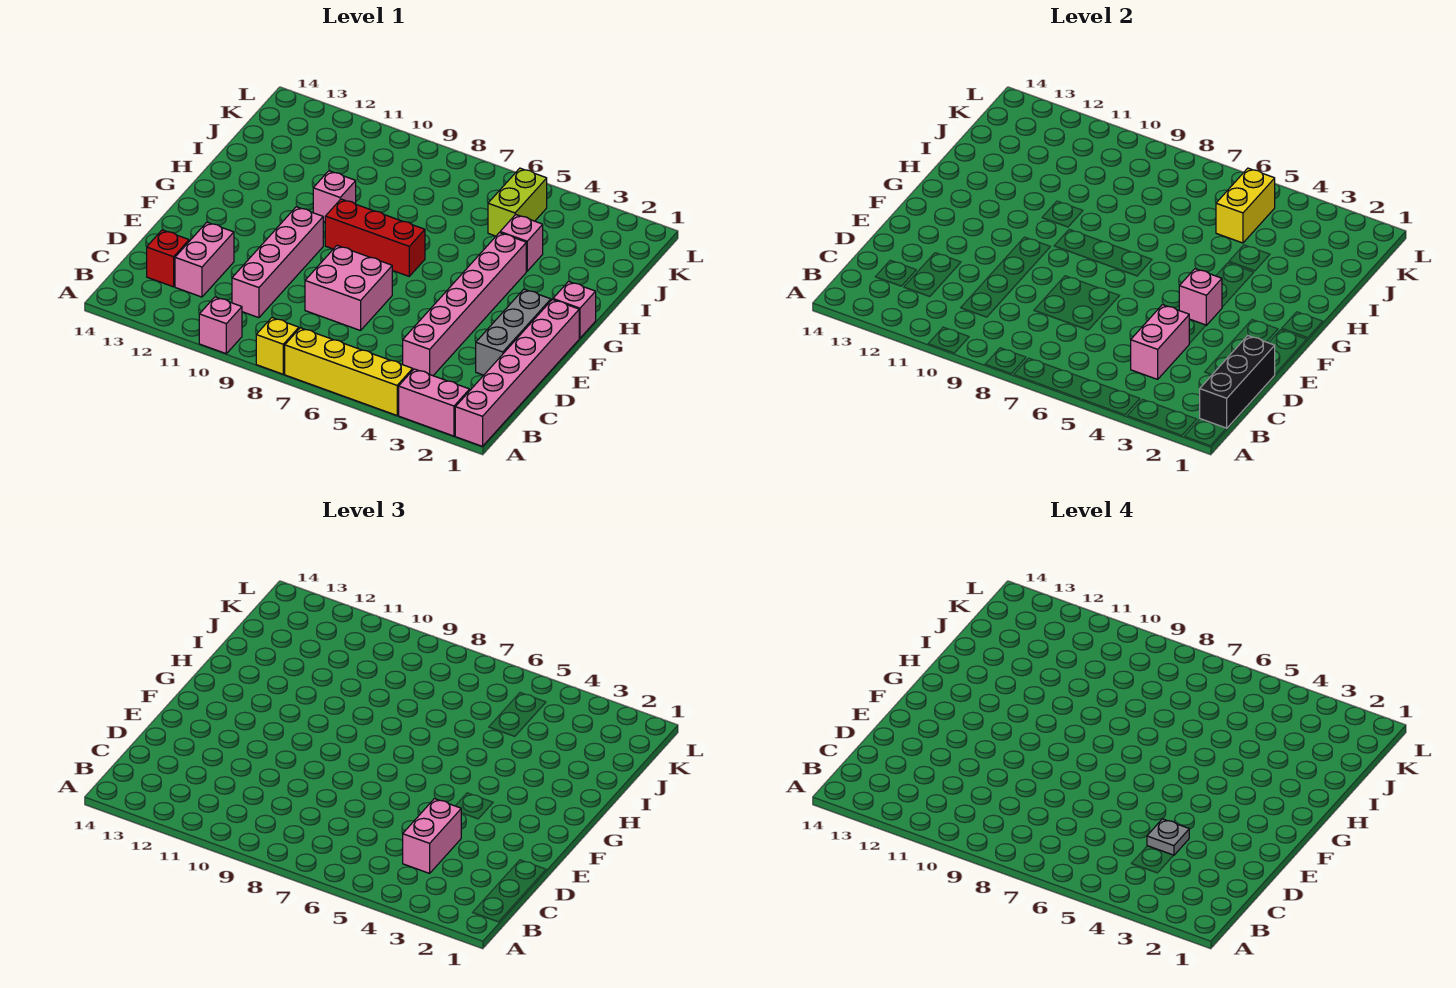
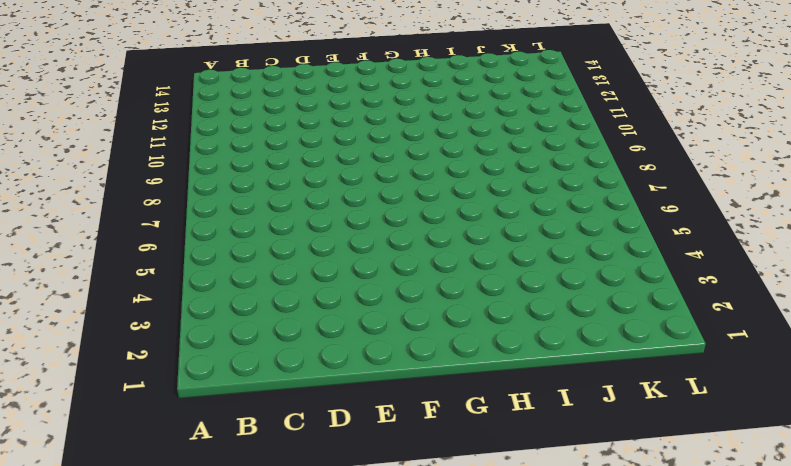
none -> pink brick A1:F1 level 1
none -> pink brick A2:A3 level 1
none -> yellow brick A4:A7 level 1

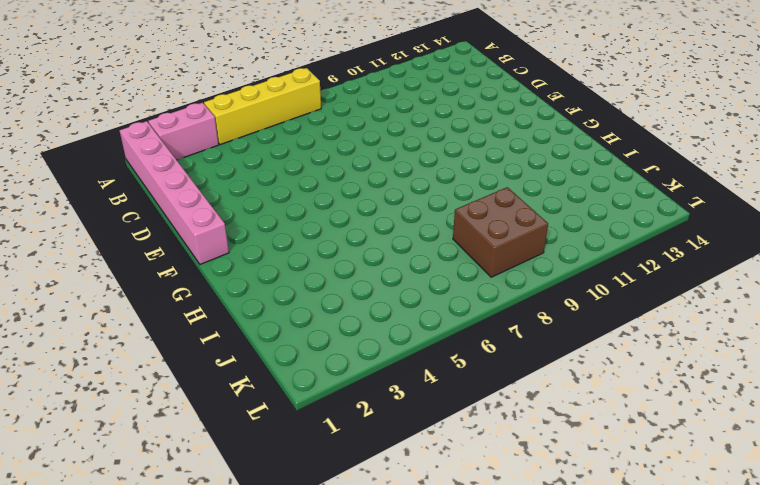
brown brick J8:K9 level 1 -> none
none -> yellow brick A8 level 1
none -> pink brick A10 level 1
none -> pink brick C4:H4 level 1

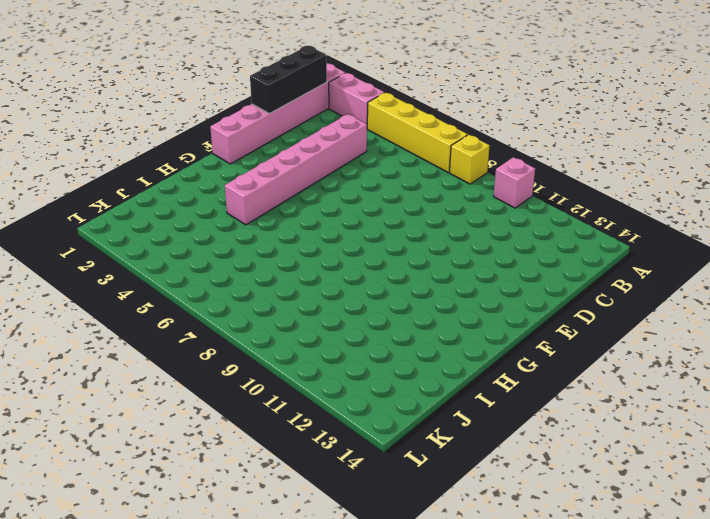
none -> pink brick C10:F10 level 1
none -> pink brick C12:D12 level 1
none -> red brick C13 level 1

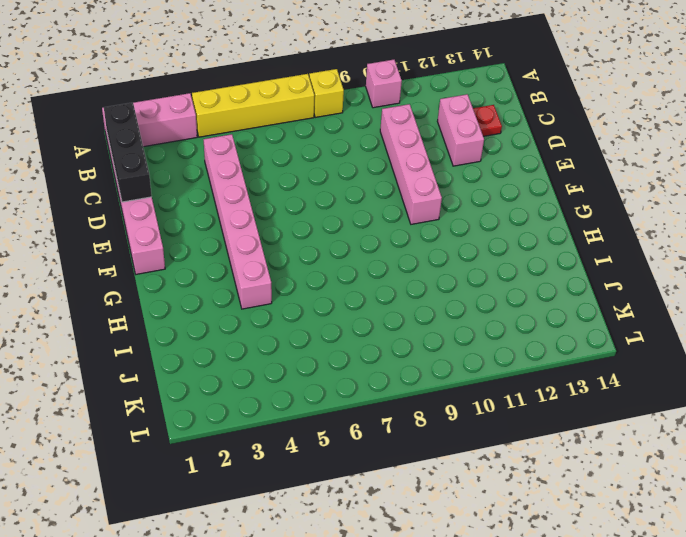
red plate C13 level 1 -> red brick C13 level 1
none -> grey brick D2:F2 level 1
none -> pink brick D7:E8 level 1
none -> pink brick G1 level 1

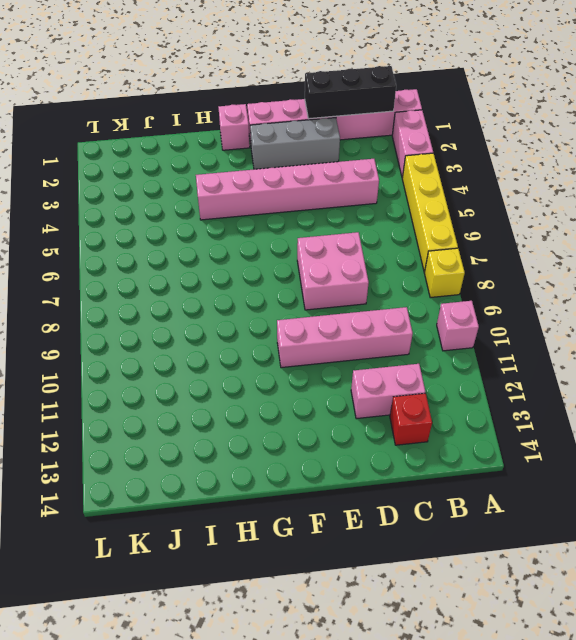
none -> red brick G7:G9 level 1
none -> pink brick H10 level 1
none -> pink brick I4 level 1

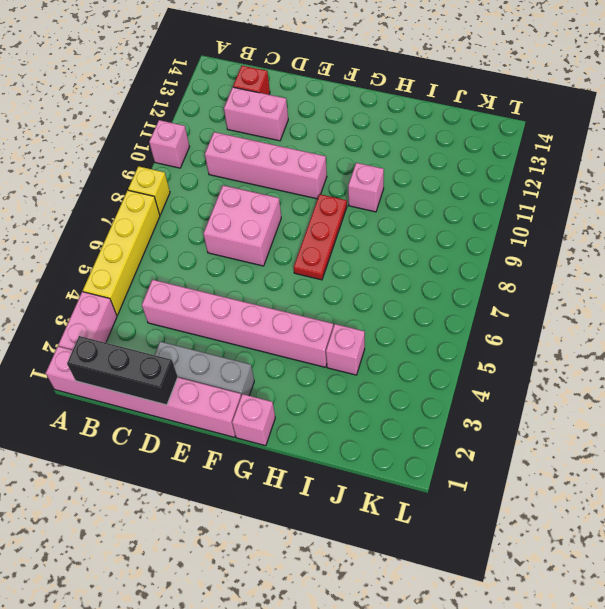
red plate G7:G9 level 1 -> red brick G7:G9 level 1
none -> lime brick J5:K5 level 1
none -> pink brick C4:D4 level 2
none -> pink brick F4 level 2

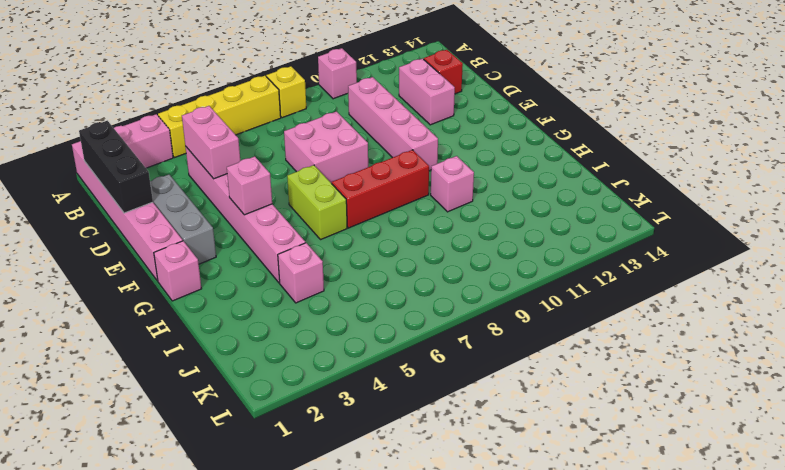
lime brick F6:G6 level 1 -> lime brick J5:K5 level 1
none -> yellow brick J5:K5 level 2
none -> pink brick C4:D4 level 3
none -> grey plate D4 level 4

